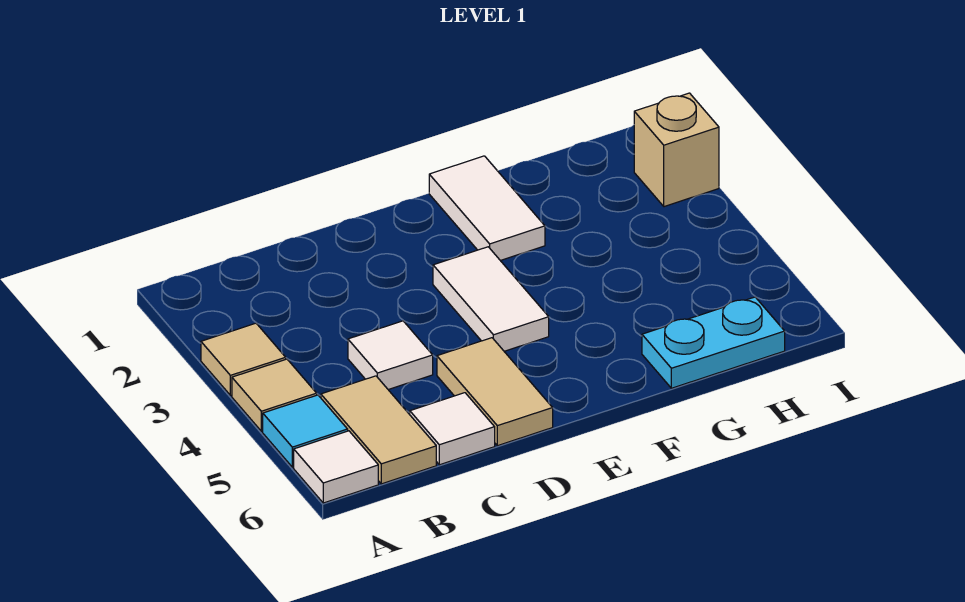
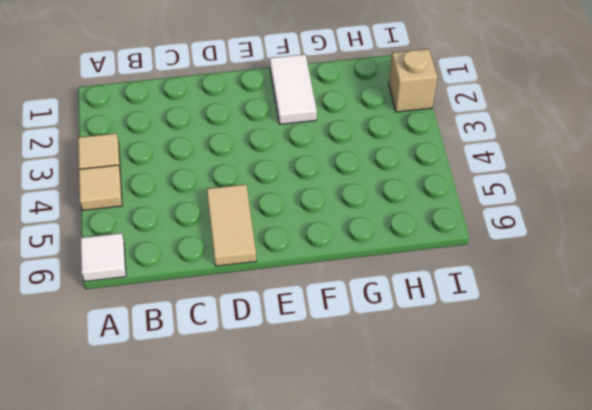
none -> cyan tile A5 level 1
none -> tan tile B5:B6 level 1
none -> white tile C4 level 1

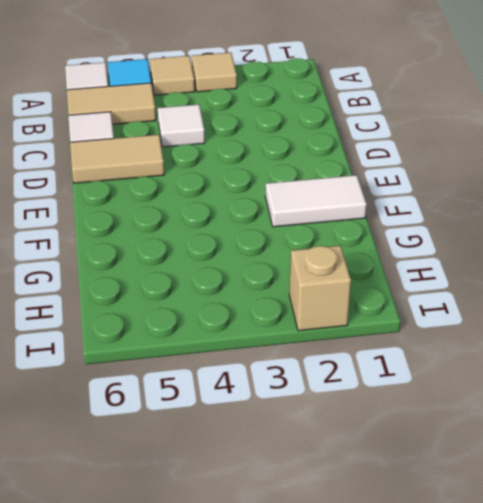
none -> white tile E3:E4 level 1
none -> cyan plate G6:H6 level 1

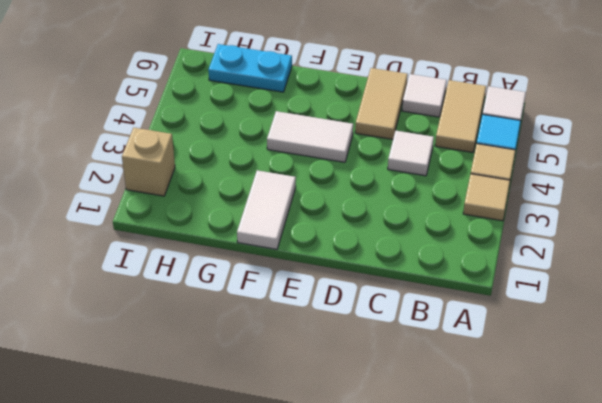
white tile E4:F4 level 1 -> white tile E3:E4 level 1

